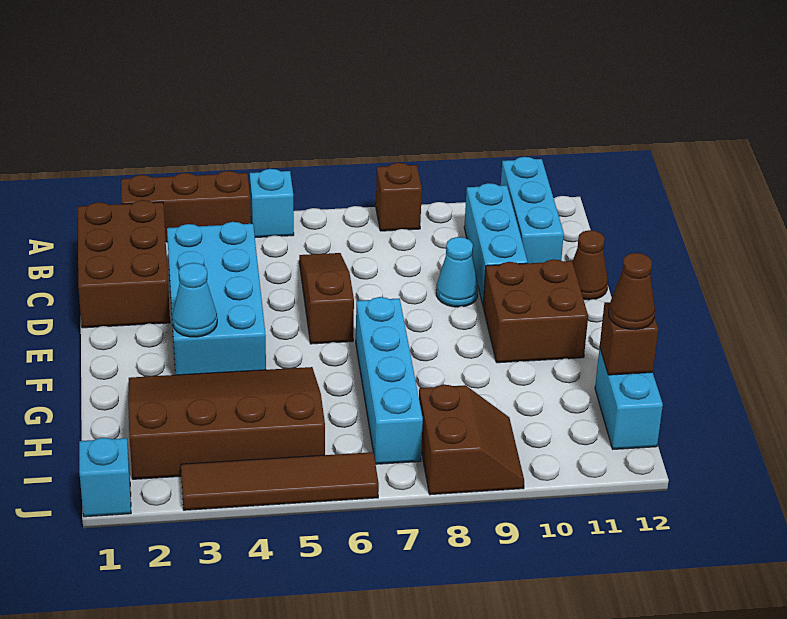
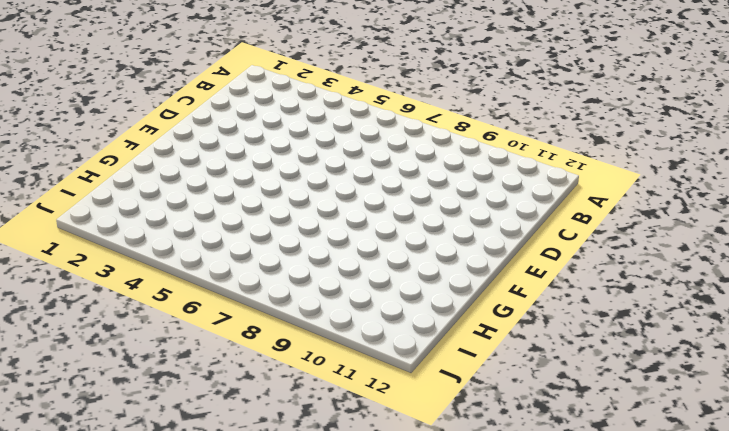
none -> brown brick A2:A4 level 1
none -> cyan brick A5 level 1
none -> brown brick A8 level 1

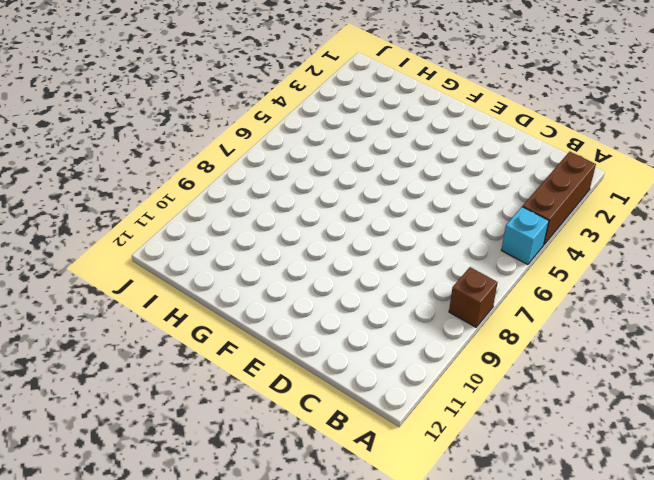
none -> cyan brick A11:C11 level 1
none -> brown brick B1:D2 level 1
none -> cyan brick B10:D10 level 1

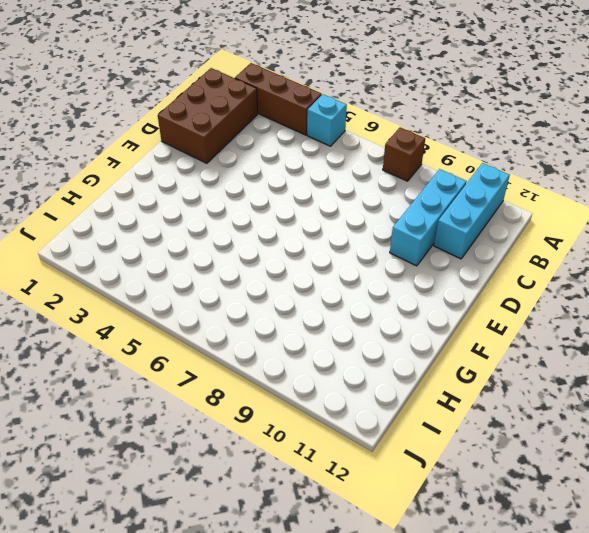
none -> cyan brick C3:F4 level 1
none -> brown slope C6:E6 level 1 top E
none -> cyan cone D9 level 1

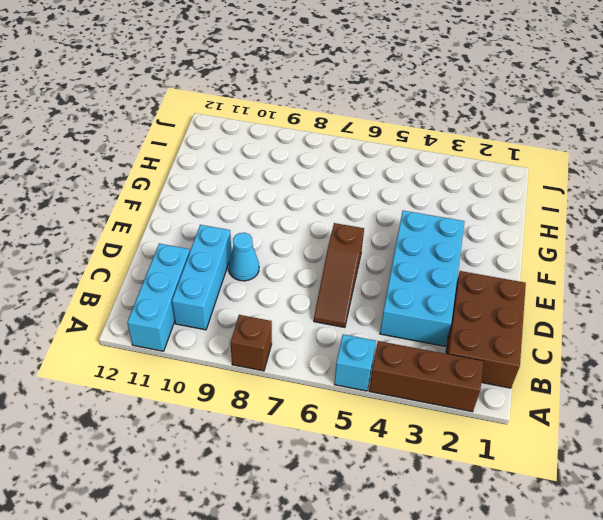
none -> brown cone D12 level 1
none -> brown brick E10:F11 level 1
none -> cyan brick F7:I7 level 1

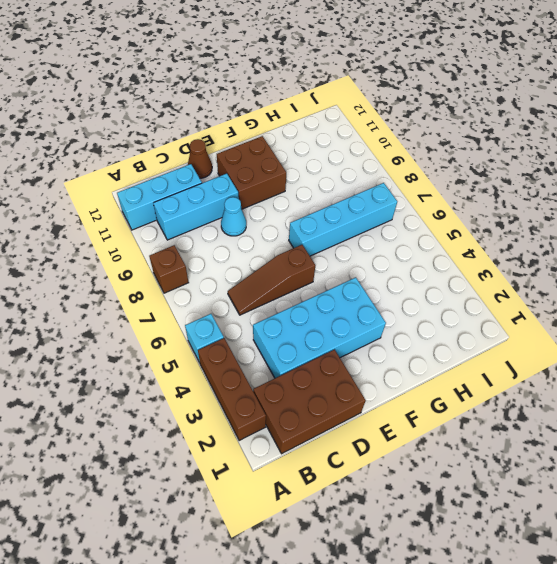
none -> brown slope G2:I5 level 1 top I
none -> cyan brick H12:I12 level 1
none -> brown slope I8:J9 level 1 top 8

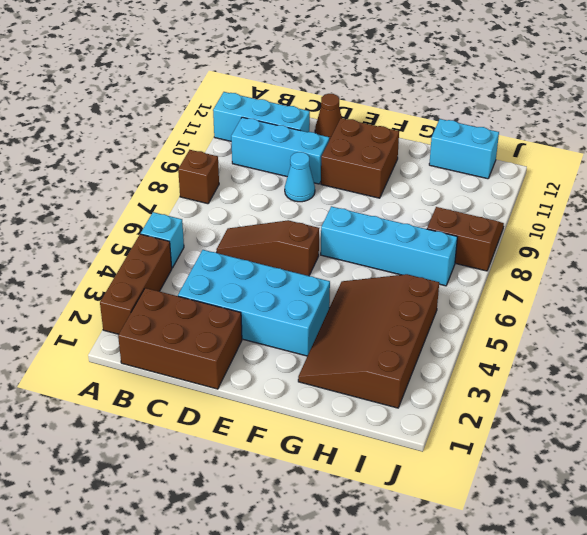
none -> cyan brick J1 level 1
none -> brown tile J3:J6 level 1
none -> cyan cone F3 level 2

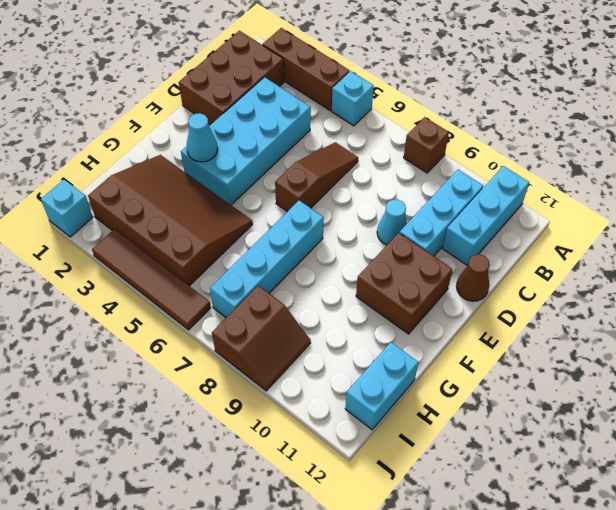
none -> brown brick H12 level 2
none -> brown cone H12 level 3

